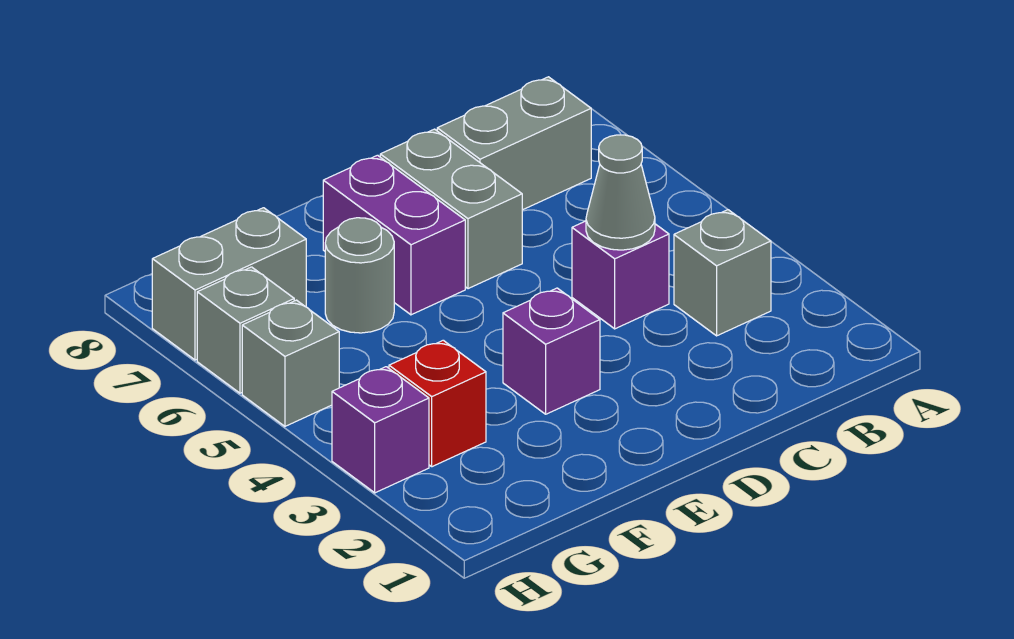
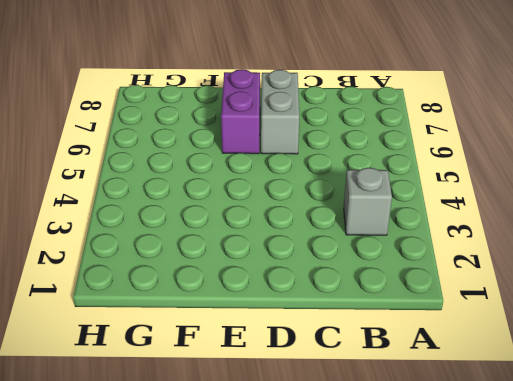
none -> grey brick B7:C7 level 1
none -> purple brick C4 level 1
none -> purple brick E3 level 1

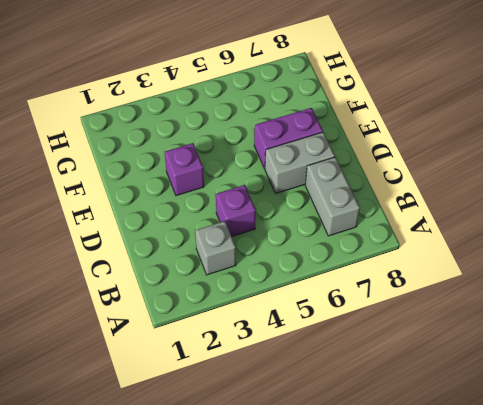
none -> grey round brick F6 level 1
none -> red brick G3 level 1
none -> grey brick G7:H7 level 1

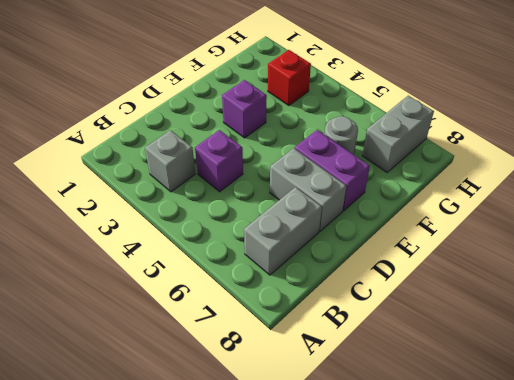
none -> purple brick H3 level 1
none -> grey brick H5 level 1
none -> grey brick H6 level 1

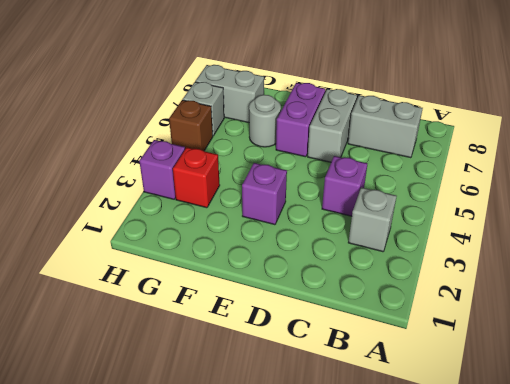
brown brick H5 level 1 -> grey brick H5 level 1
none -> grey cone C4 level 2

